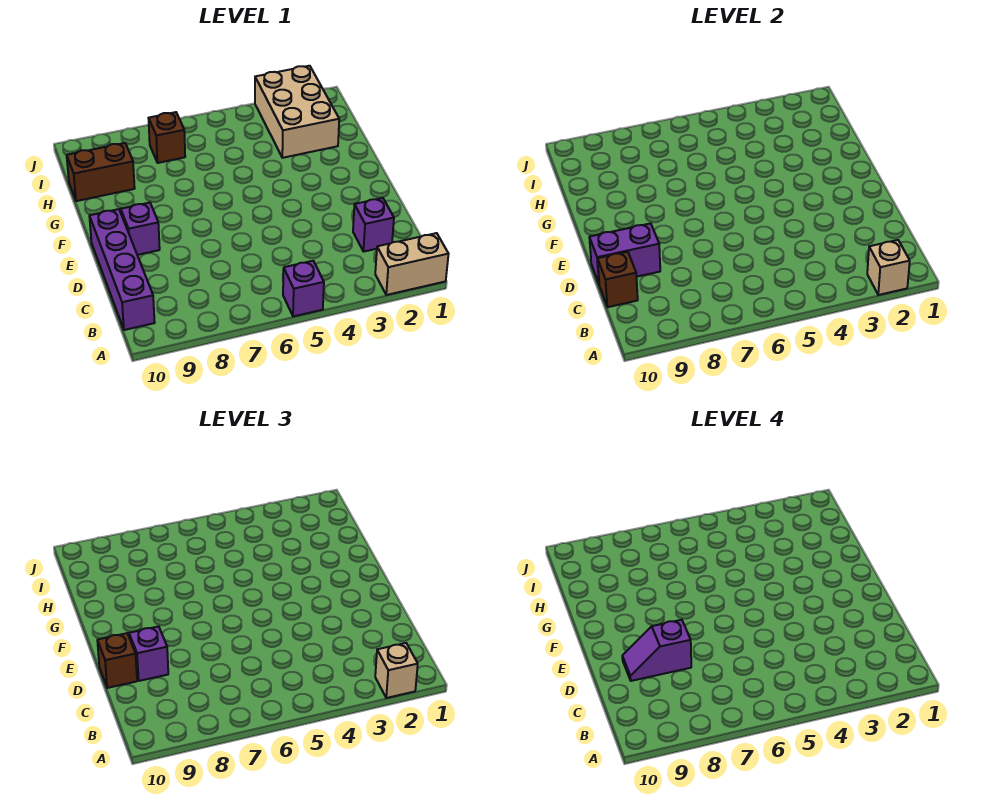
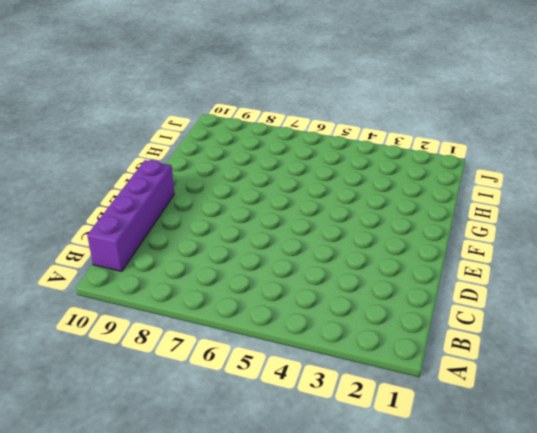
none -> tan brick A1:A2 level 1
none -> purple brick A5 level 1
none -> purple brick C2 level 1

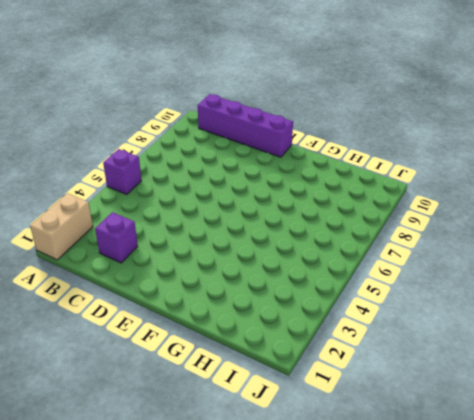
none -> purple brick E9 level 1
none -> tan brick H2:J3 level 1
none -> brown brick H9:H10 level 1

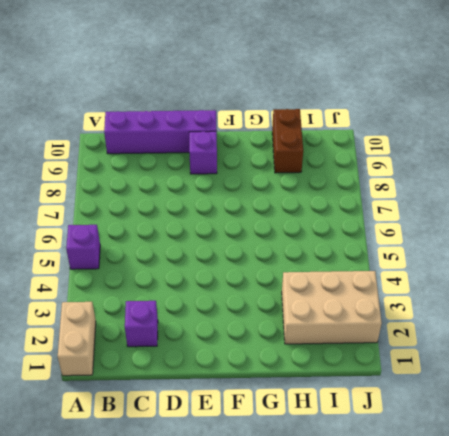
none -> brown brick I7 level 1
none -> tan brick A2 level 2
none -> brown brick C10 level 2

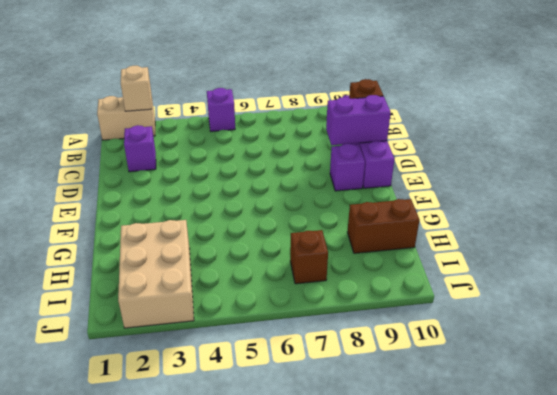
none -> tan brick A2 level 3
none -> purple brick D9 level 3
none -> brown brick D10 level 3

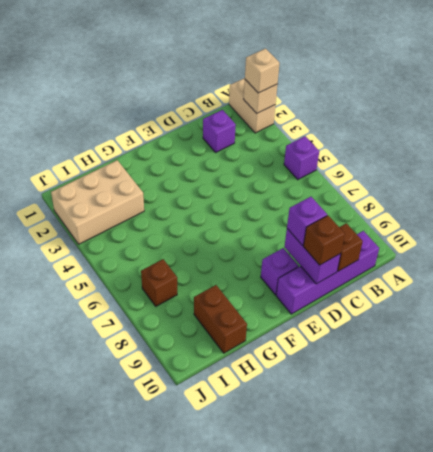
none -> purple slope D8:D9 level 4 top 8

